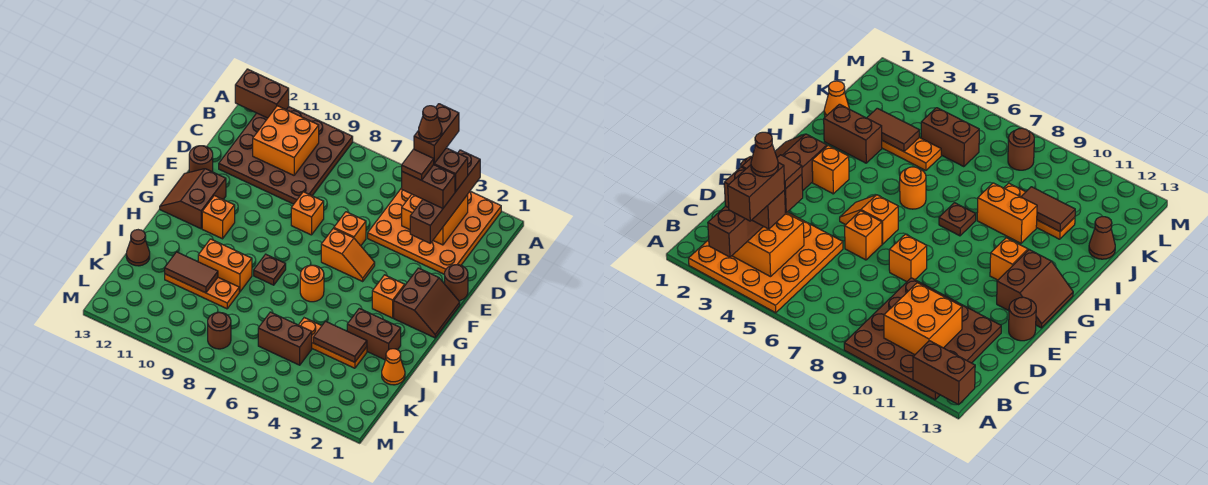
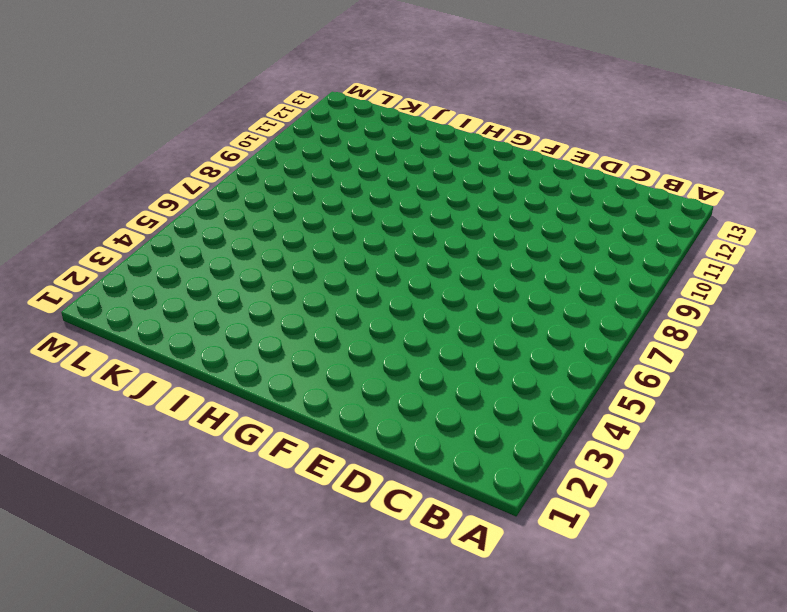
none -> orange plate A2:D5 level 1
none -> brown plate A9:D12 level 1
none -> brown round brick E1 level 1
none -> orange brick E6 level 1

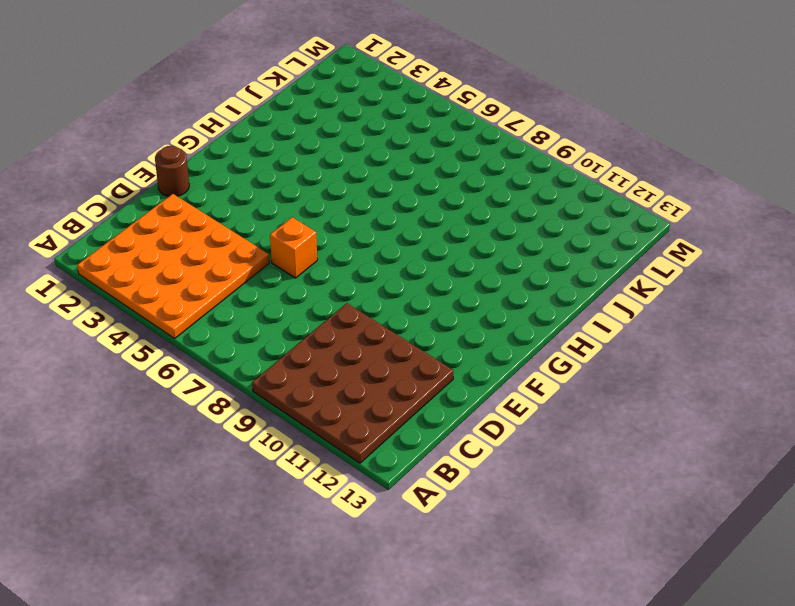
none -> orange brick E8 level 1
none -> brown round brick E13 level 1
none -> brown slope F1:G2 level 1 top 2
none -> orange slope F5:F6 level 1 top 6

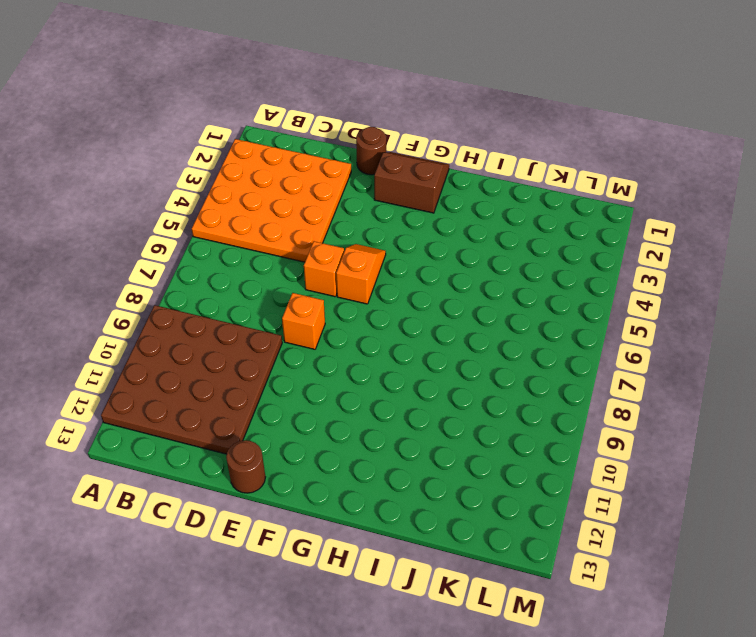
none -> brown slope F12:G13 level 1 top 12
none -> orange brick G3 level 1
none -> orange brick G11 level 1
none -> orange round brick H6 level 1

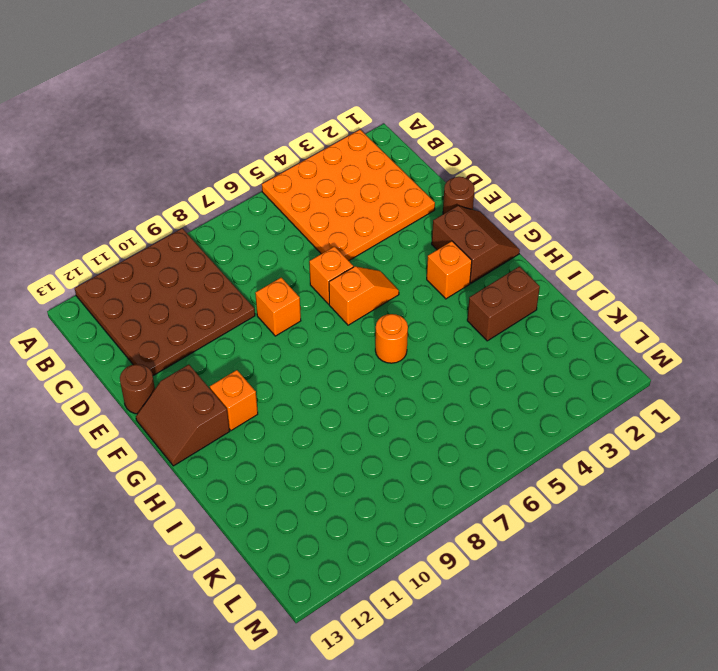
none -> brown plate H8 level 1
none -> orange brick I9:I10 level 1
none -> orange cone J1 level 1
none -> orange plate J3:J5 level 1

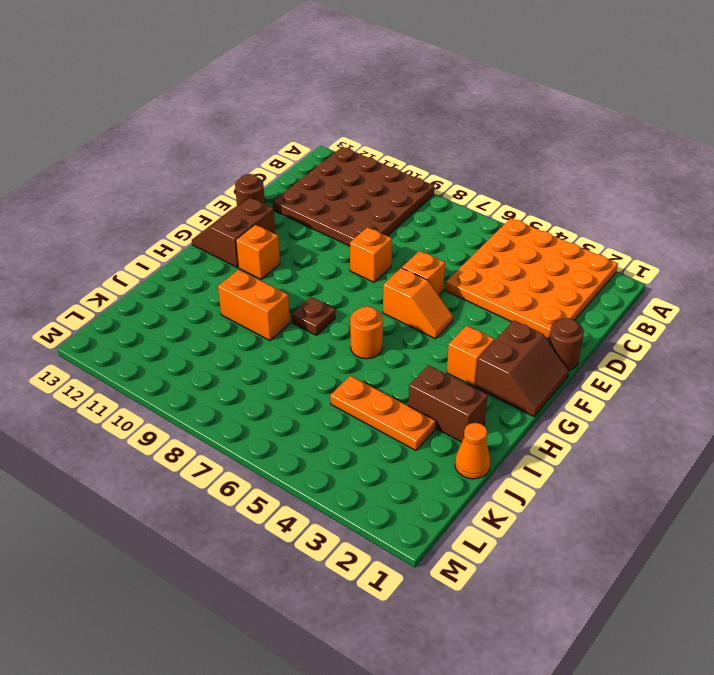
none -> orange plate J9:J11 level 1
none -> brown cone J13 level 1
none -> brown brick K5:K6 level 1
none -> brown round brick L8 level 1

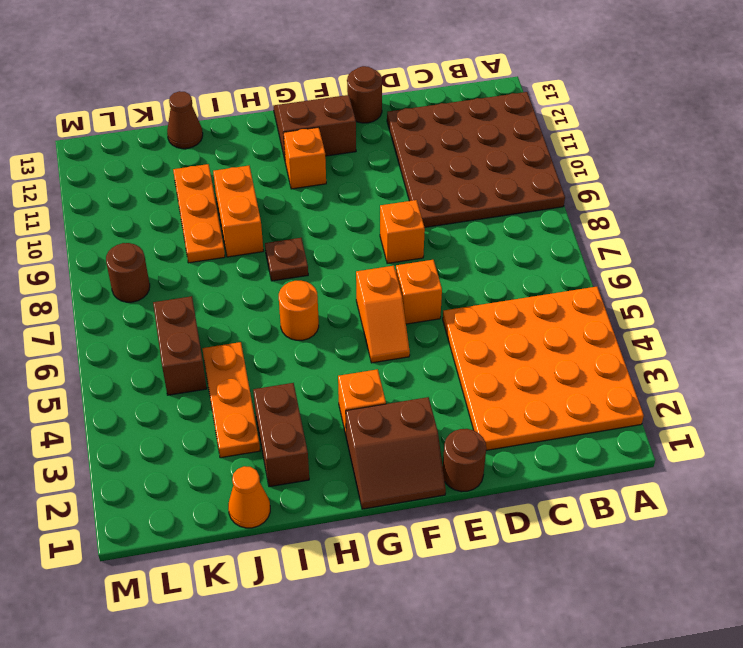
none -> brown brick A12:A13 level 2
none -> orange brick B3:C4 level 2
none -> orange brick B10:C11 level 2
none -> brown tile J3:J4 level 2

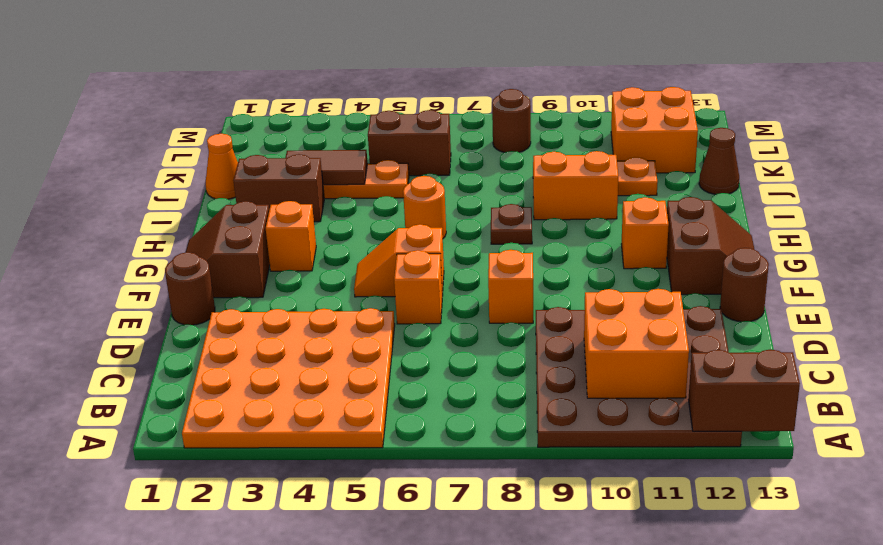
orange brick K11:L12 level 1 -> orange brick B3:C4 level 2
none -> brown tile J10:J11 level 2
none -> brown brick A3:D3 level 3
none -> brown brick B3:B4 level 4
none -> brown brick C3:C4 level 4

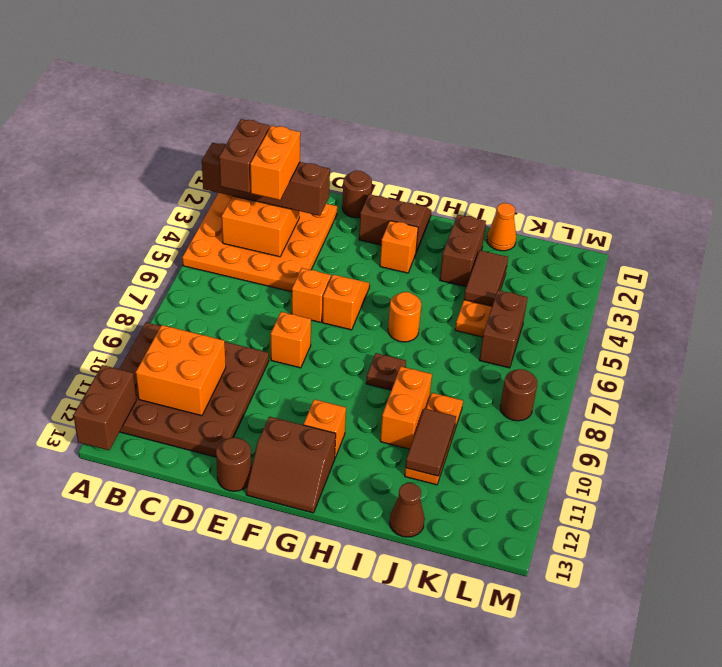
orange brick C3:C4 level 4 -> brown brick C3:C4 level 4
none -> brown brick A4:B4 level 5
none -> brown tile C4 level 5
none -> brown cone B4 level 6

